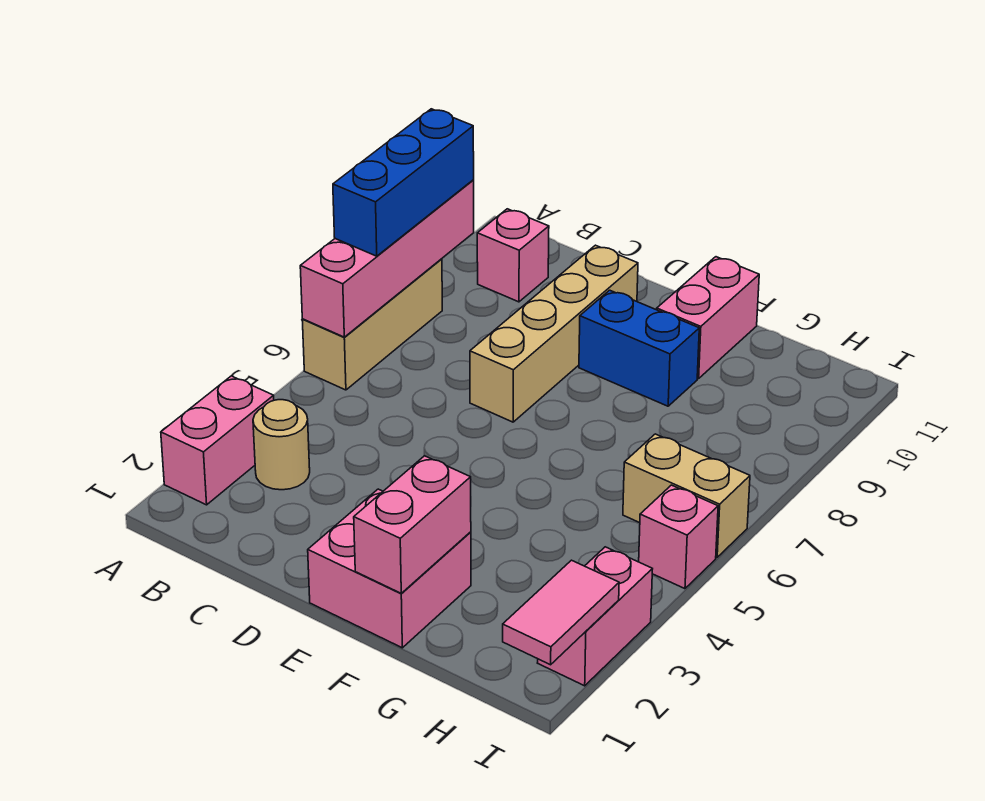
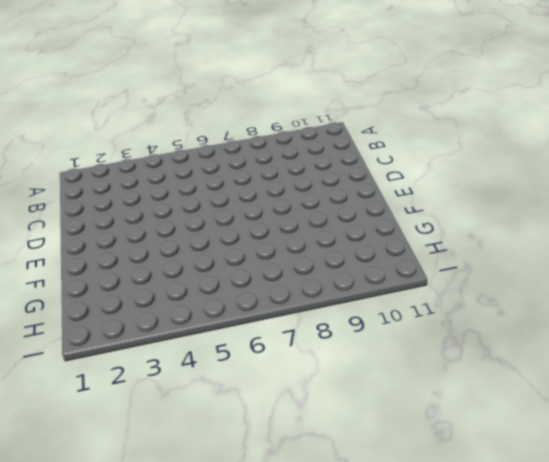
none -> pink brick A2:A3 level 1
none -> tan brick A6:A8 level 1
none -> tan round brick B3 level 1

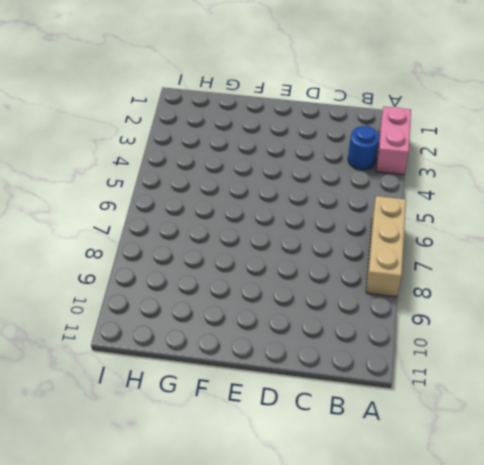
blue round brick B3 level 1 -> tan round brick B3 level 1
none -> pink brick B10 level 1
none -> tan brick D7:D10 level 1
none -> pink brick E1:F2 level 1

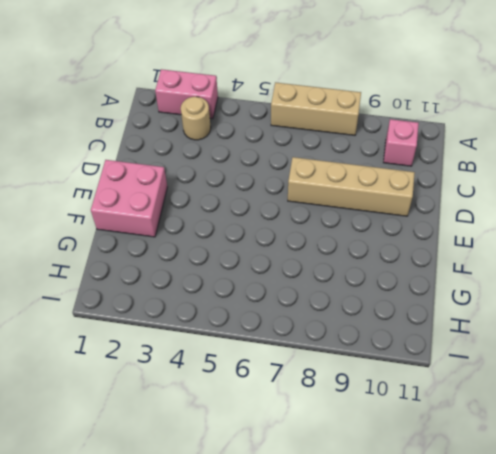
none -> blue brick E9:F9 level 1
none -> pink brick F10:F11 level 1
none -> tan brick H6:I6 level 1

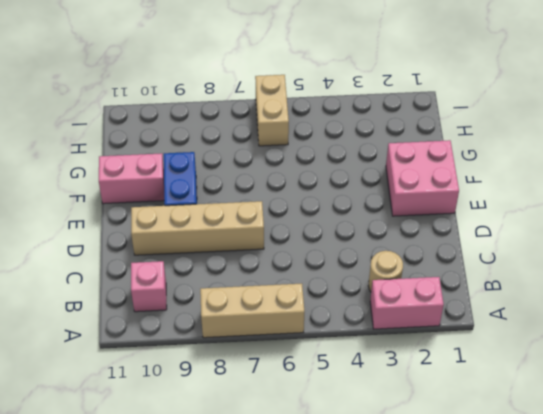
none -> pink brick I2:I3 level 1
none -> pink brick I5 level 1
none -> pink brick A6:A9 level 2

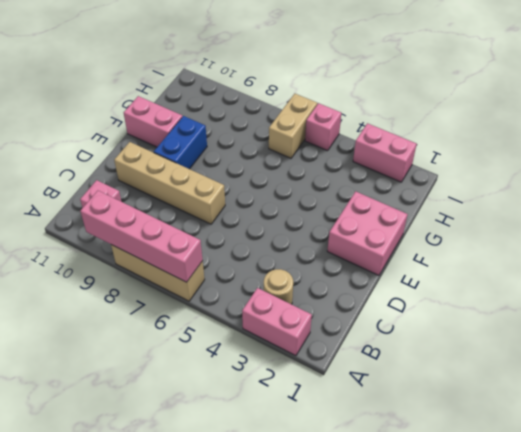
none -> pink brick F1:F2 level 2
none -> pink tile I1:I2 level 2
none -> blue brick A7:A9 level 3

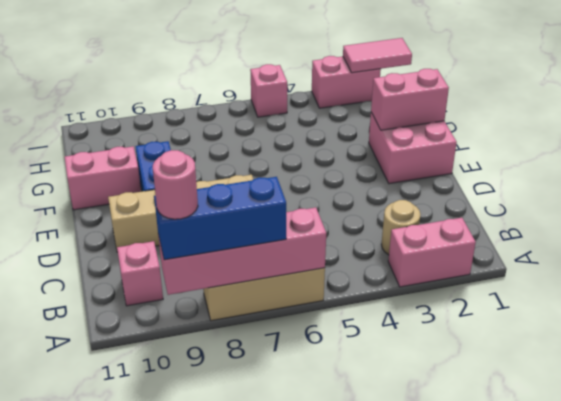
pink round brick A9 level 4 -> none
none -> tan brick H6:I6 level 1

